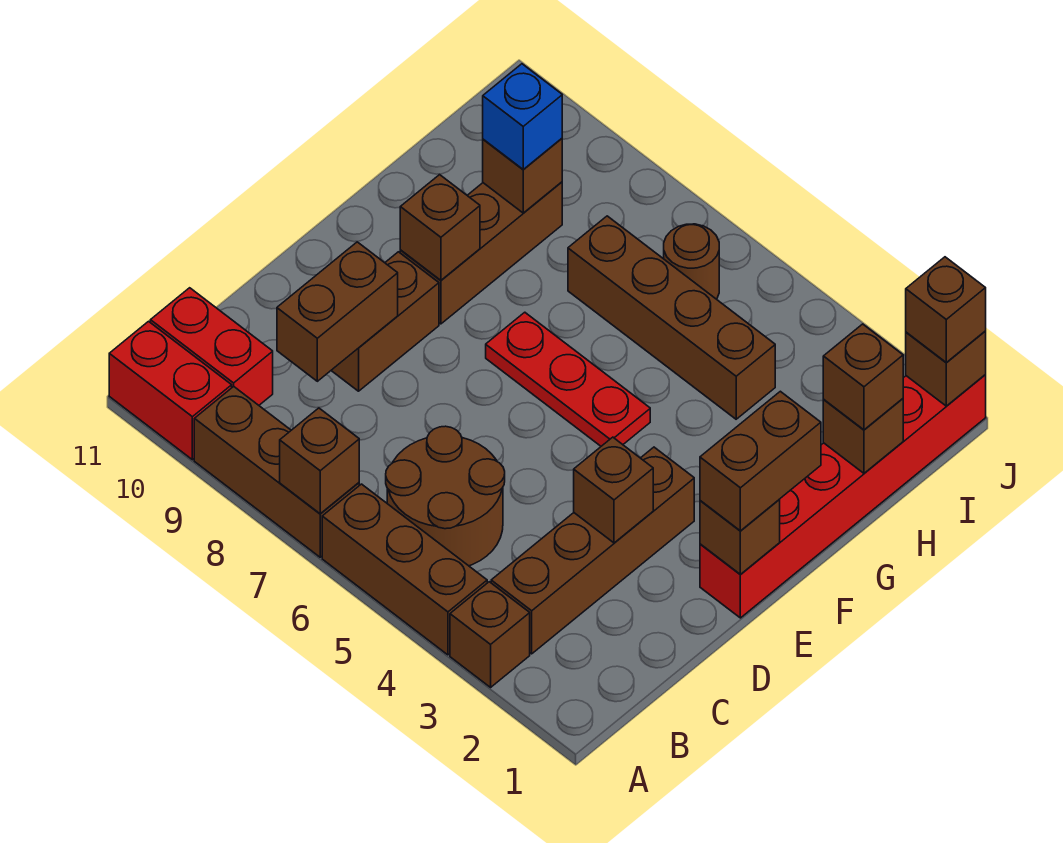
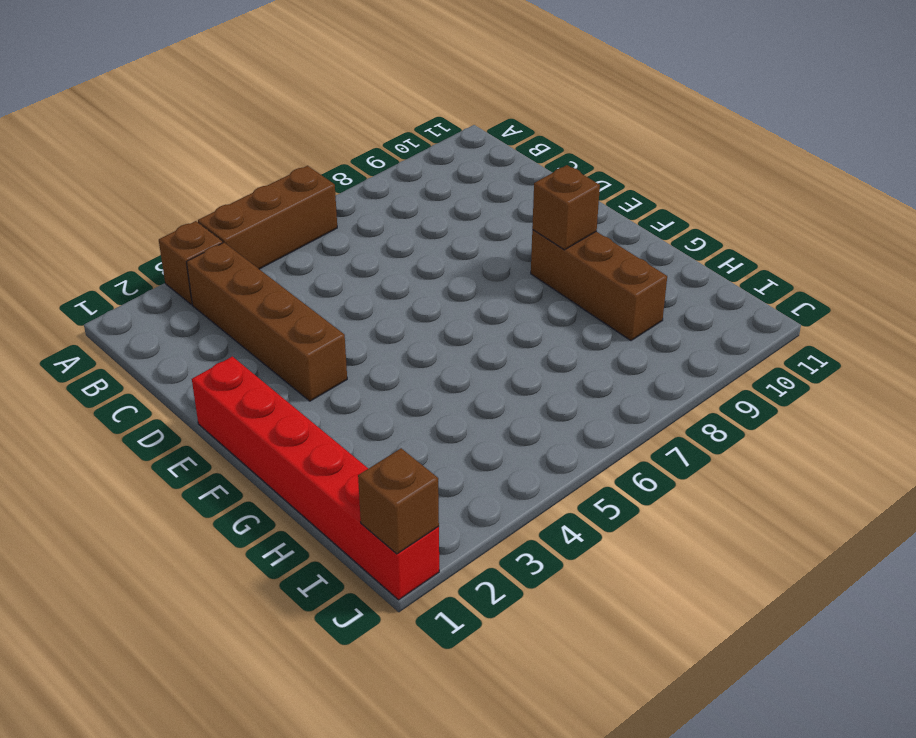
none -> brown brick A7:A9 level 1
none -> red brick A10:A11 level 1
none -> brown round brick B5:C6 level 1

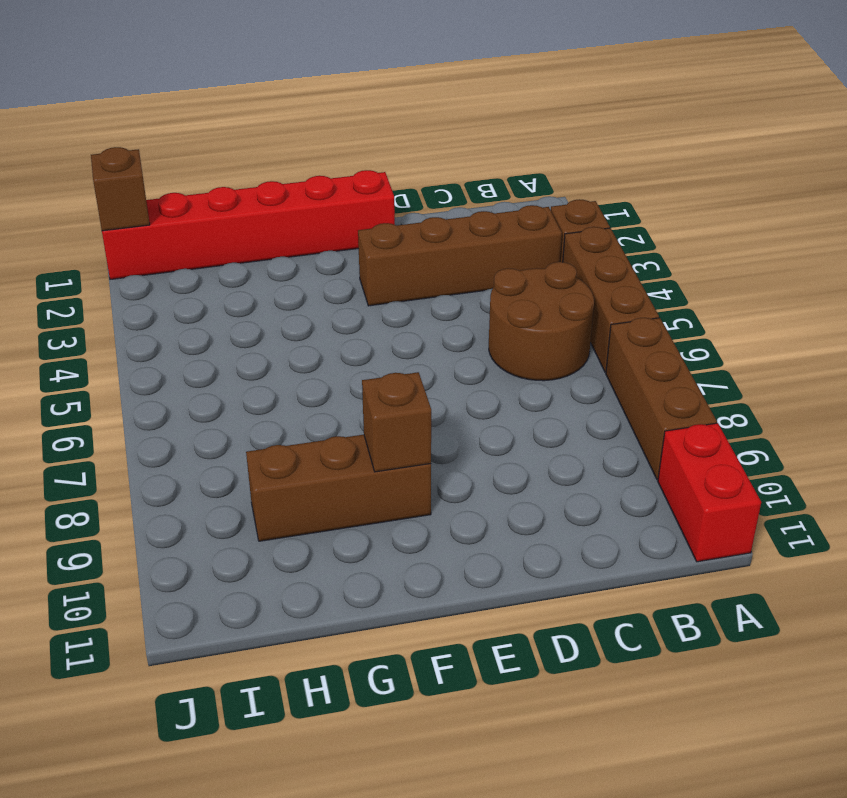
none -> red brick B10:B11 level 1
none -> brown brick D9:E9 level 1
none -> red plate F5:F7 level 1

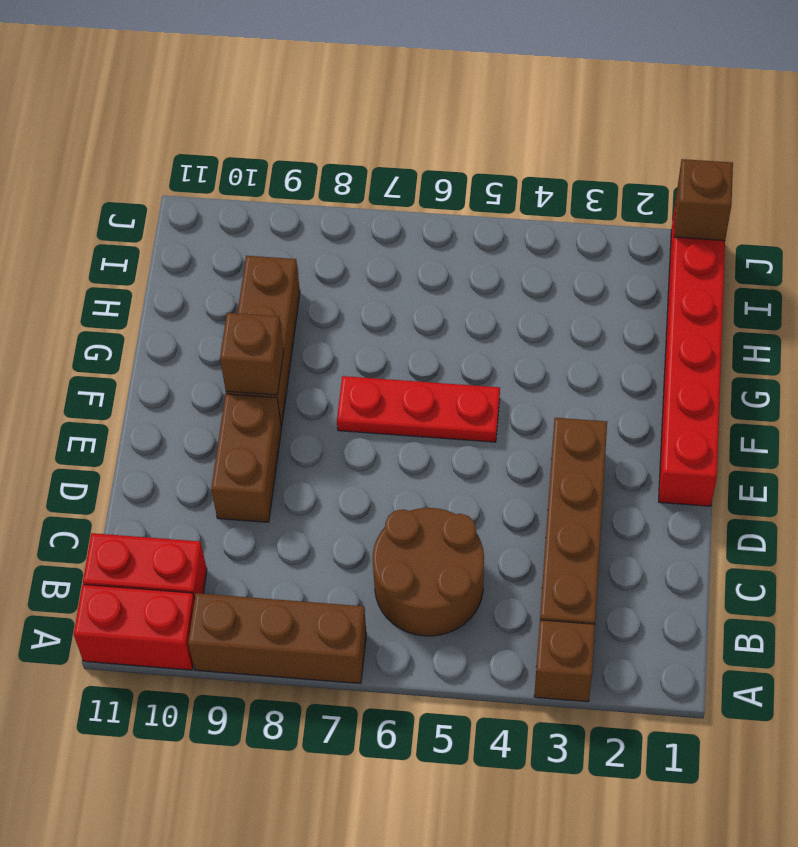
none -> brown brick A4:A6 level 1
none -> brown brick H4:H7 level 1
none -> brown round brick I6 level 1

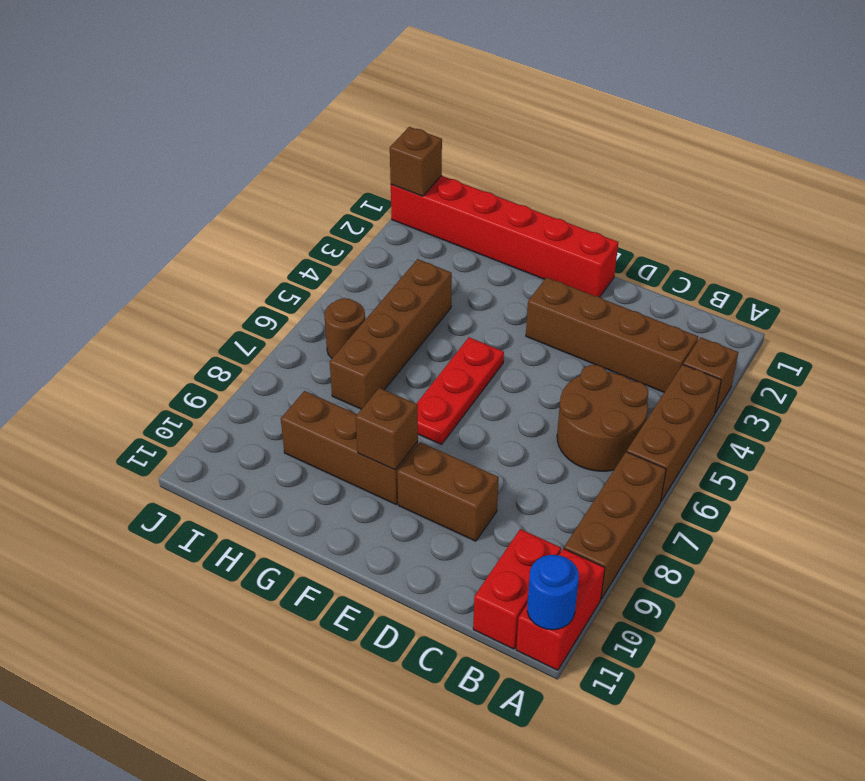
blue round brick A11 level 2 -> none
none -> brown brick A7 level 2
none -> brown brick C9:D9 level 2
none -> brown brick D3 level 2

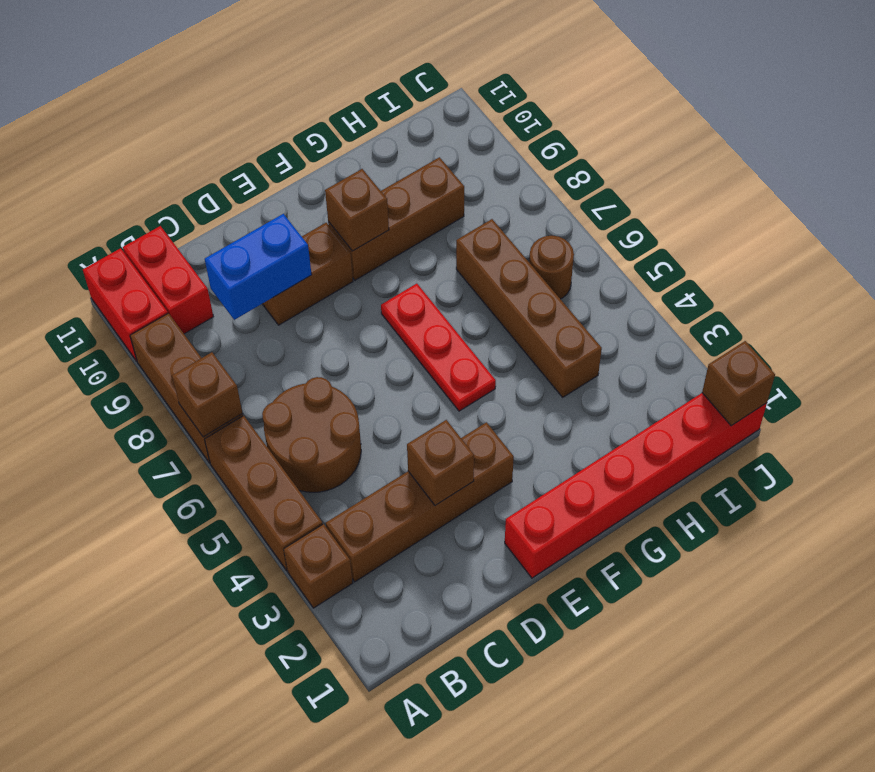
blue brick C9:D9 level 2 -> brown brick C9:D9 level 2
none -> brown brick E1 level 2
none -> brown brick H1 level 2
none -> brown brick H9 level 2

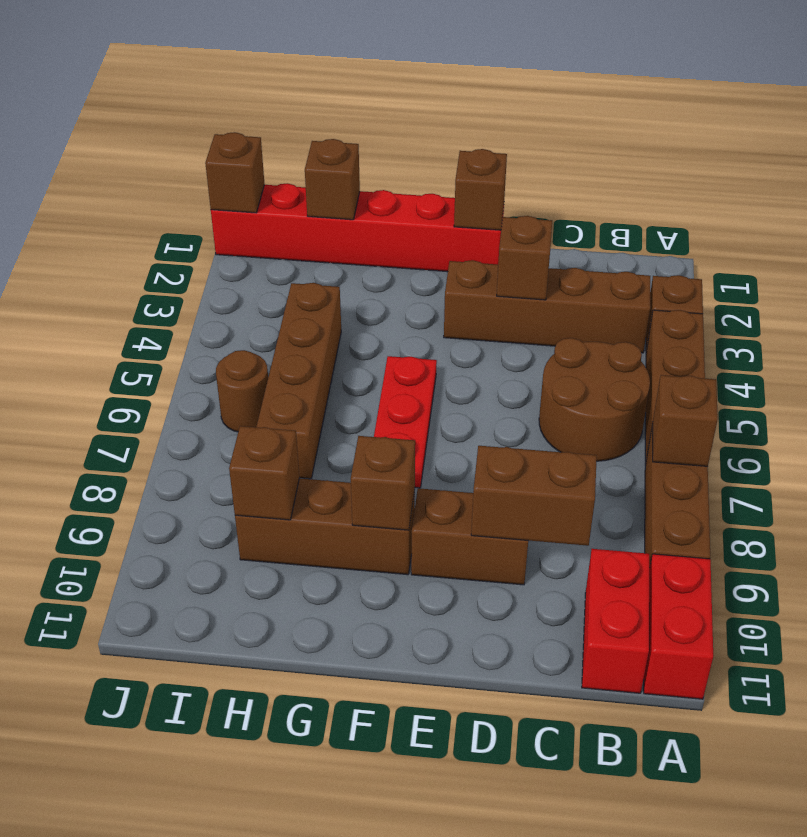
none -> brown brick E1:F1 level 3
none -> brown brick H1 level 3
none -> blue brick H9 level 3

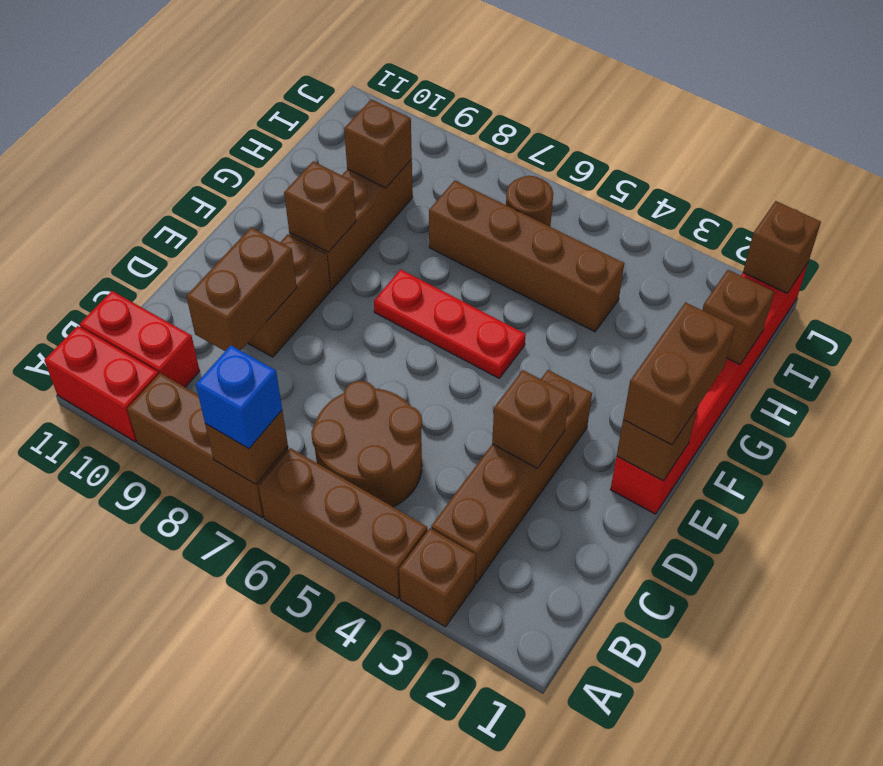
blue brick A7 level 3 -> blue brick H9 level 3
none -> brown brick H1 level 3
none -> brown brick J1 level 3

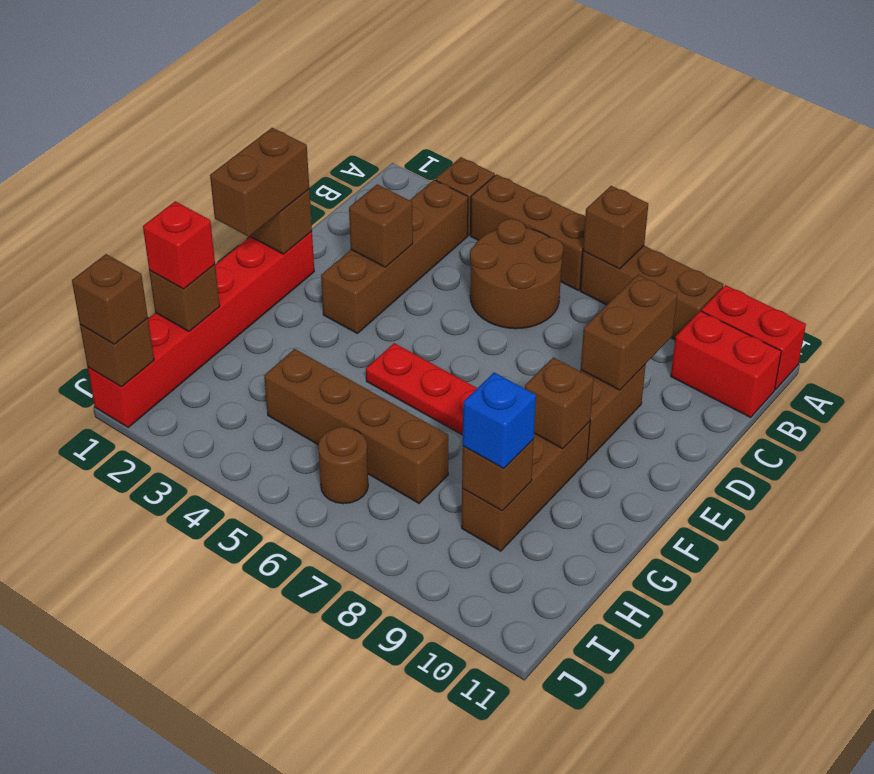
red brick H1 level 3 -> brown brick H1 level 3

